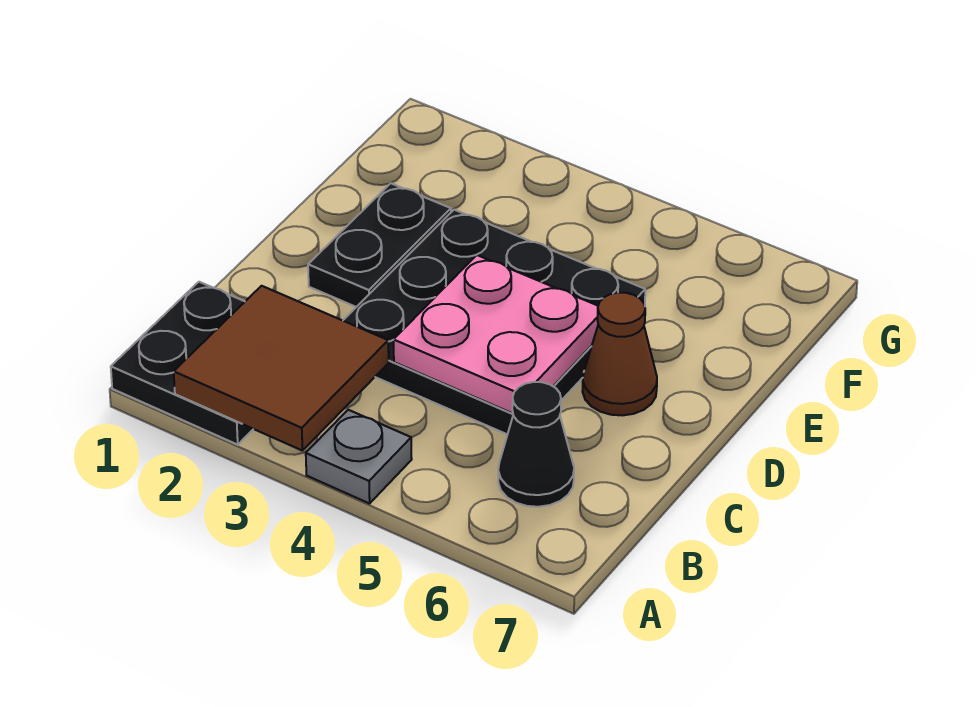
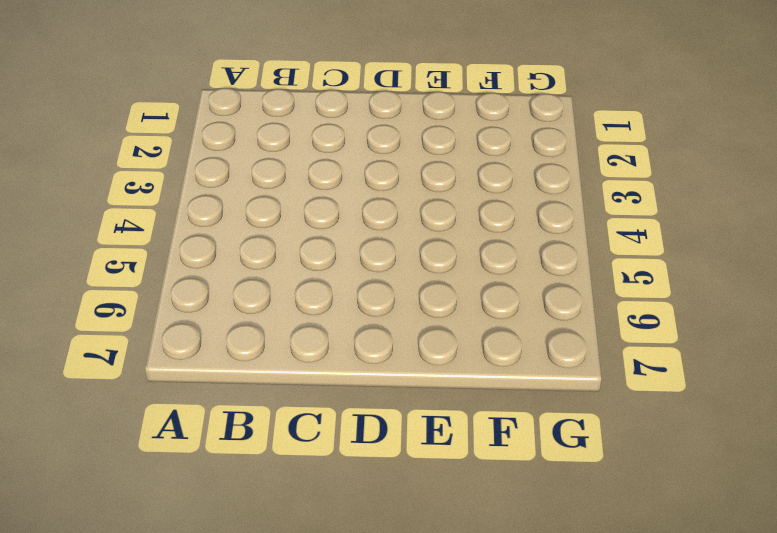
none -> black plate A1:B2 level 1
none -> grey plate A4 level 1

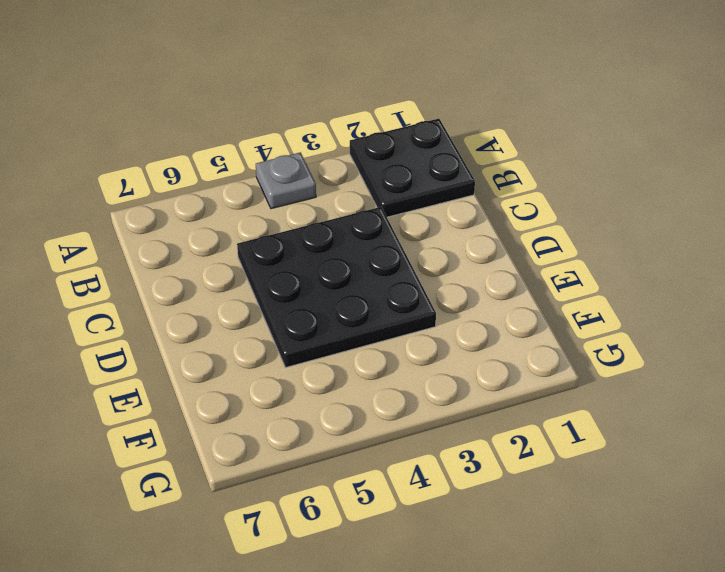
none -> black cone B6 level 1
none -> black plate D2:E2 level 1

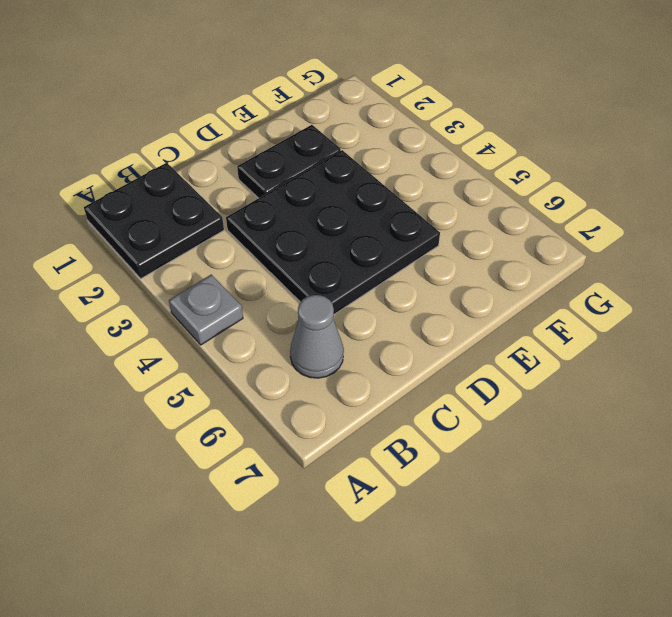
grey cone B6 level 1 -> black cone B6 level 1
none -> brown cone D6 level 1
none -> brown tile A2:B3 level 2

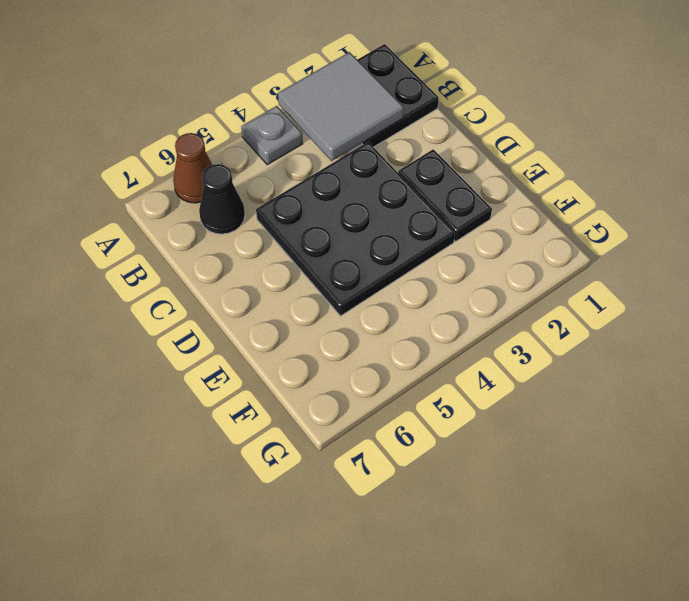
grey tile A2:B3 level 2 -> brown tile A2:B3 level 2
brown cone A6 level 1 -> brown cone D6 level 1
none -> pink plate C4:D5 level 2

